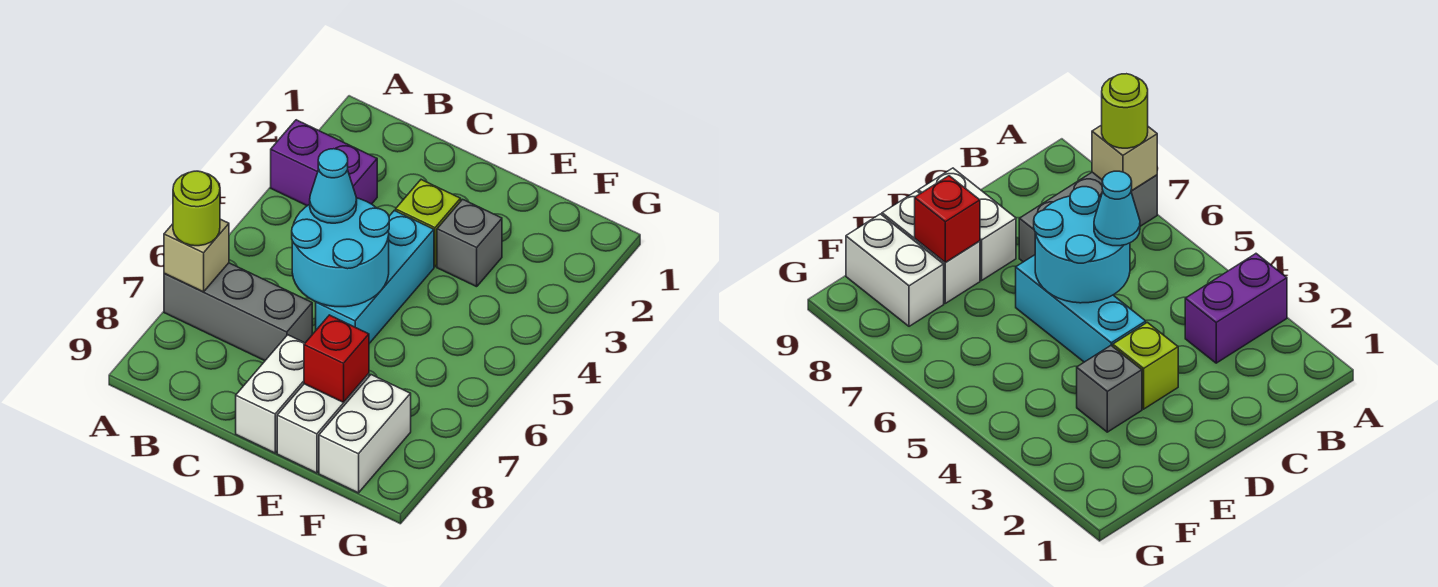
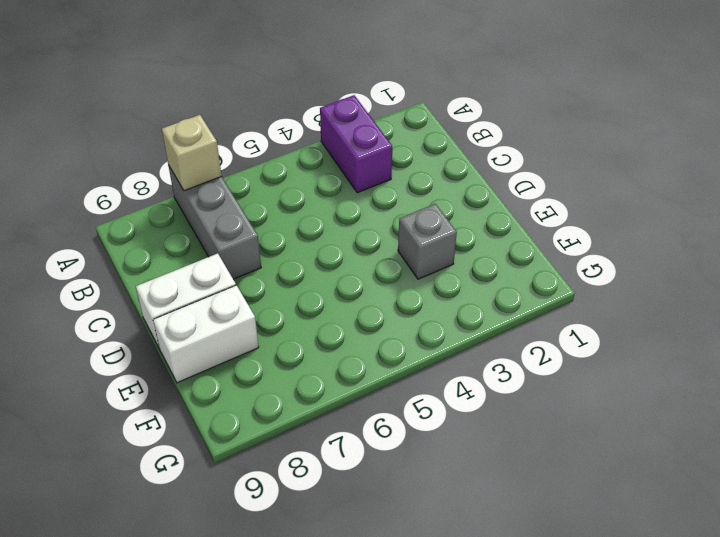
none -> lime brick D3 level 1
none -> cyan brick D4:D6 level 1
none -> white brick F8:F9 level 1

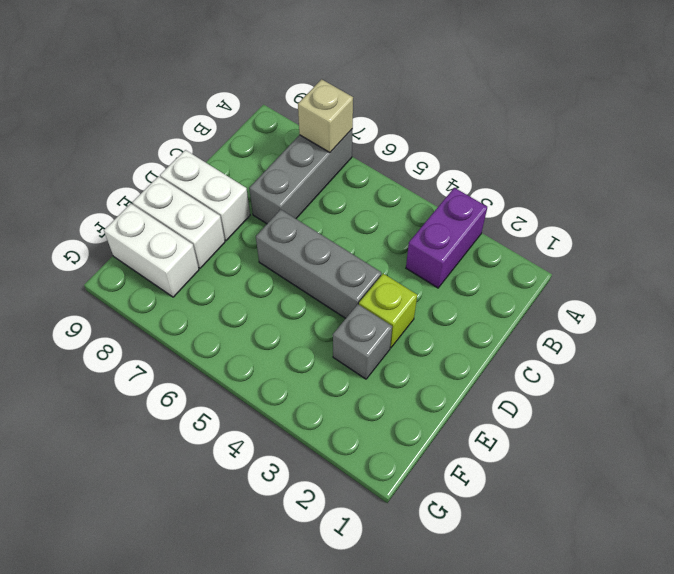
grey brick D4:D6 level 1 -> cyan brick D4:D6 level 1
none -> cyan round brick C5:D6 level 2
none -> red brick E8 level 2
none -> lime round brick A7 level 3

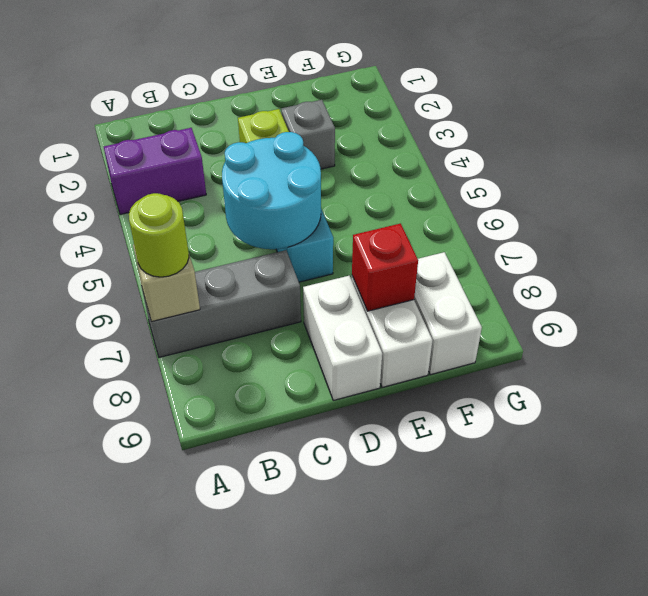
none -> cyan cone C5 level 3

